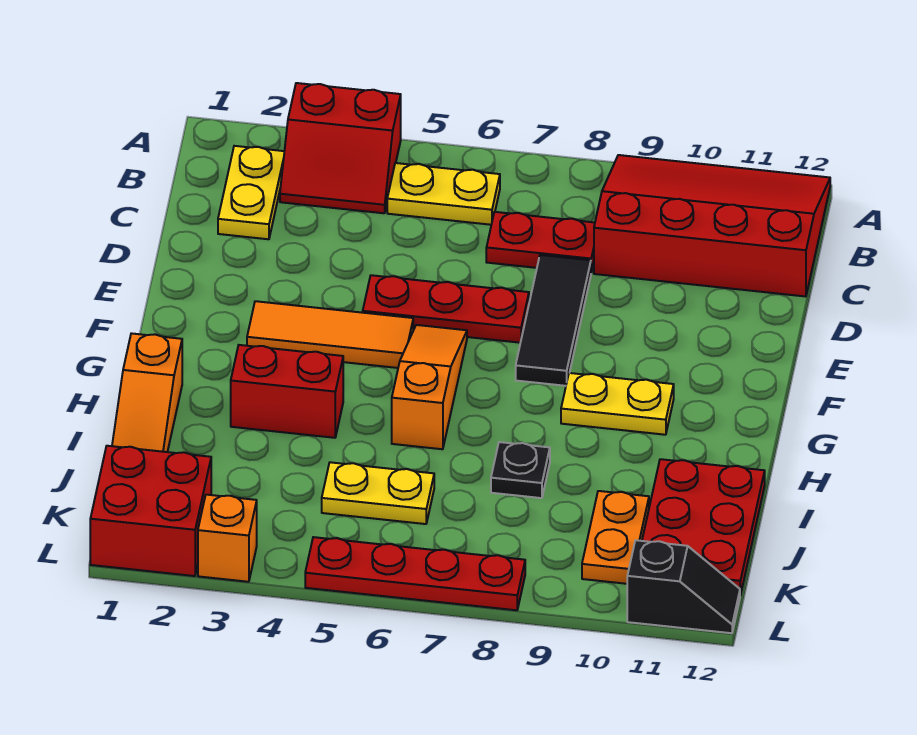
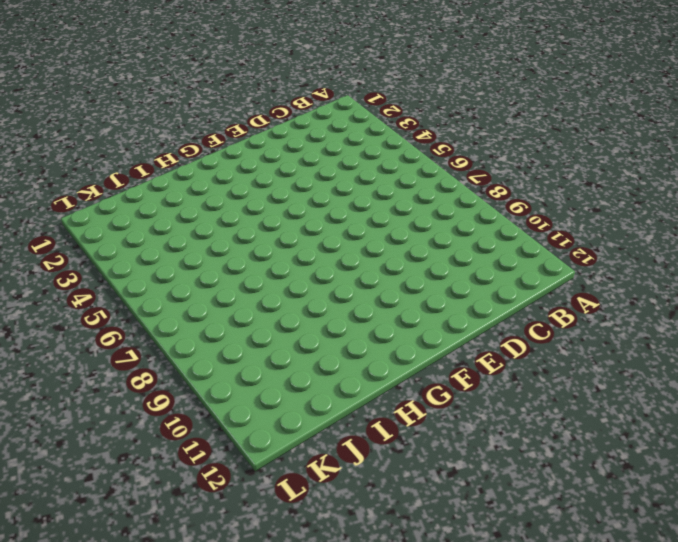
none -> red slope A3:B4 level 1 top A
none -> red slope A9:C12 level 1 top C
none -> yellow plate B2:C2 level 1

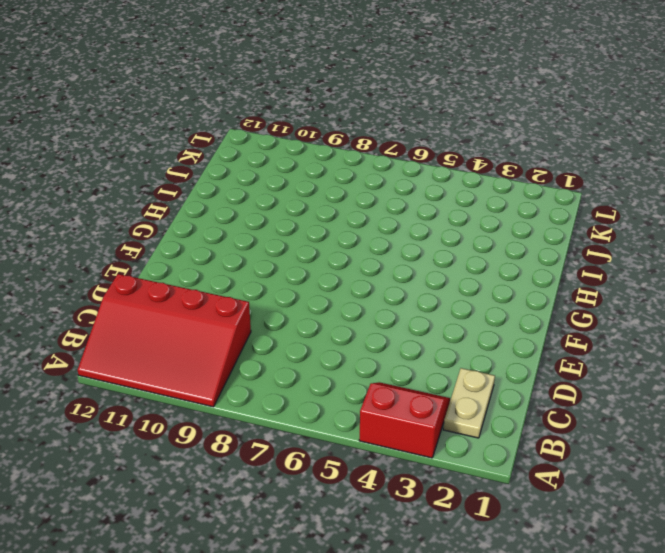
tan plate B2:C2 level 1 -> yellow plate B2:C2 level 1
none -> yellow plate B5:B6 level 1
none -> red plate C7:C8 level 1
none -> black tile D8:F8 level 1

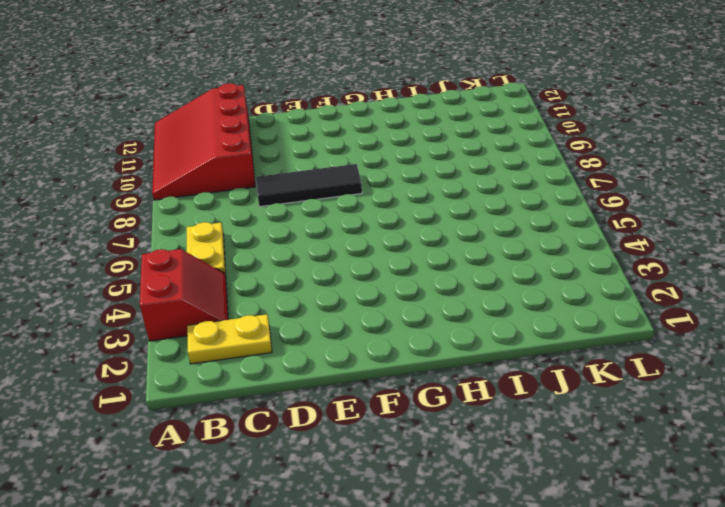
none -> red plate C7:C8 level 1
none -> red plate E5:E7 level 1
none -> orange tile F3:F5 level 1

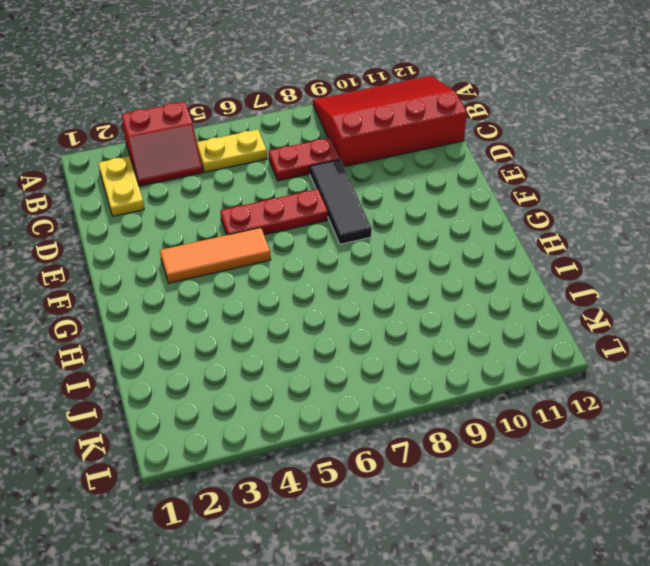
none -> orange slope F6:H6 level 1 top H
none -> yellow plate G9:G10 level 1
none -> orange slope H1:J1 level 1 top H

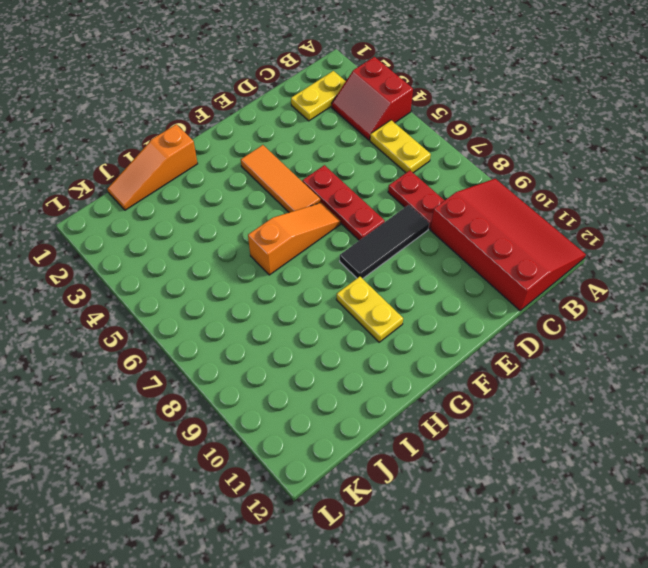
none -> red brick H3:H4 level 1
none -> black plate I8 level 1
none -> red plate I11:K12 level 1

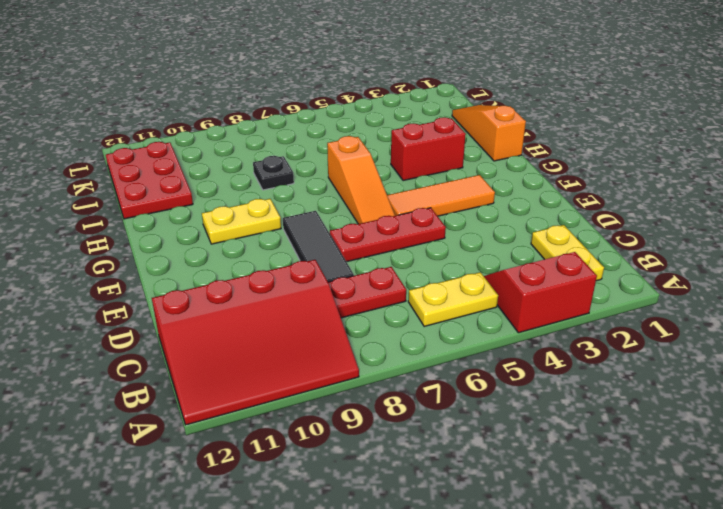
none -> yellow plate J5:J6 level 1
none -> orange plate J10:K10 level 1
none -> red brick K1:L2 level 1

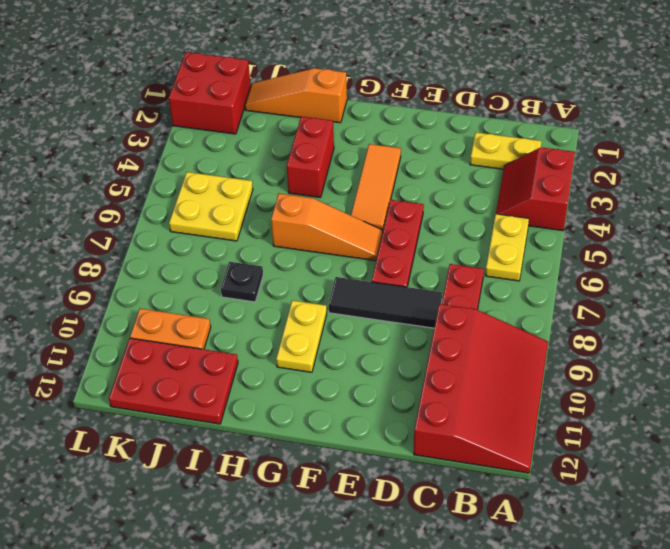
yellow plate J5:K6 level 1 -> yellow plate J5:J6 level 1
none -> orange brick L3 level 1
none -> red plate L5:L8 level 1
none -> black slope L11:L12 level 1 top 11

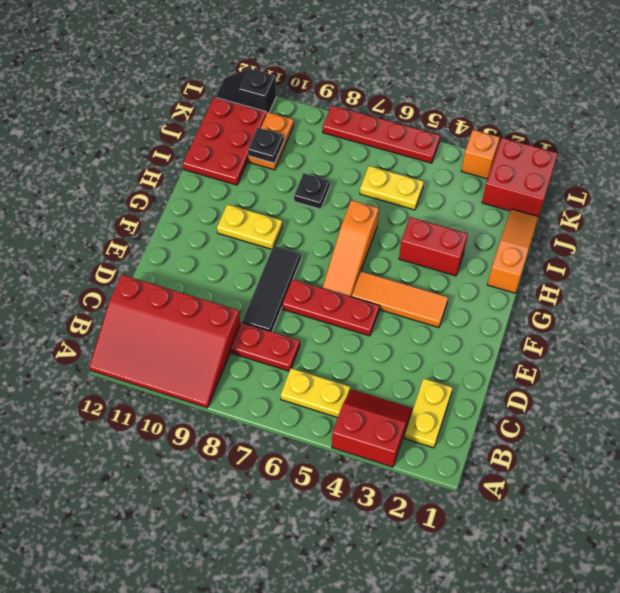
black plate J10 level 2 -> none

